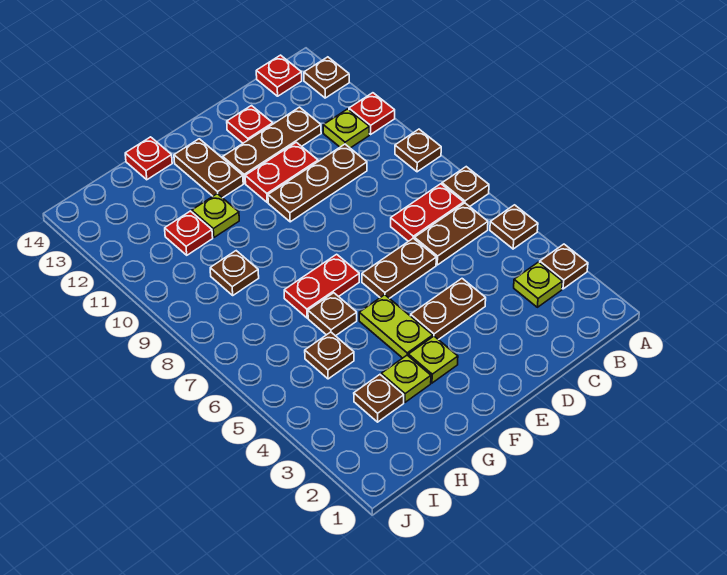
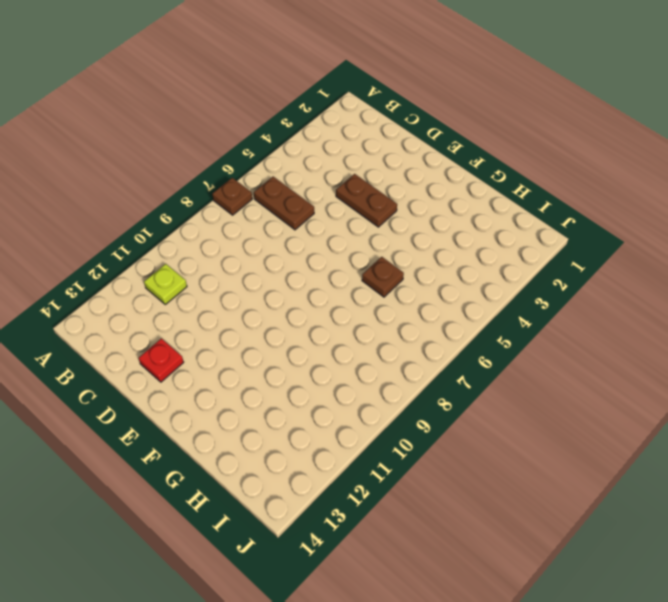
none -> brown plate A3 level 1
none -> brown plate A5 level 1
none -> brown plate A9 level 1

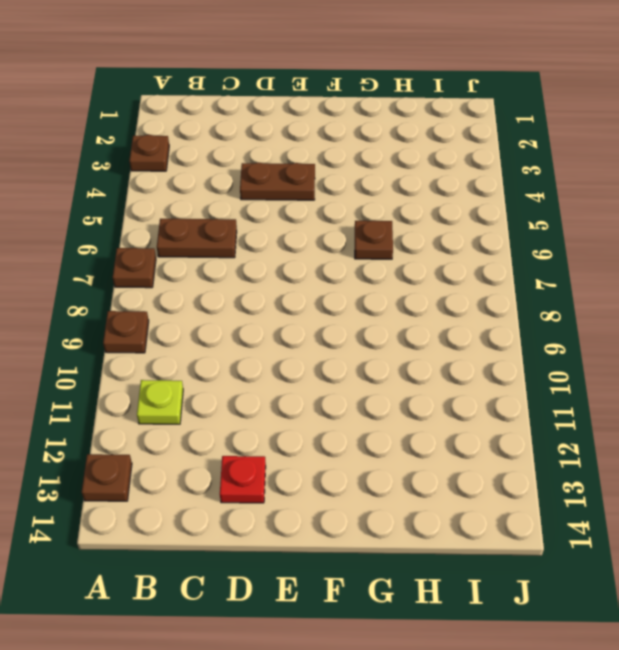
none -> brown plate A5 level 1
none -> red plate A11 level 1
none -> lime plate B3 level 1

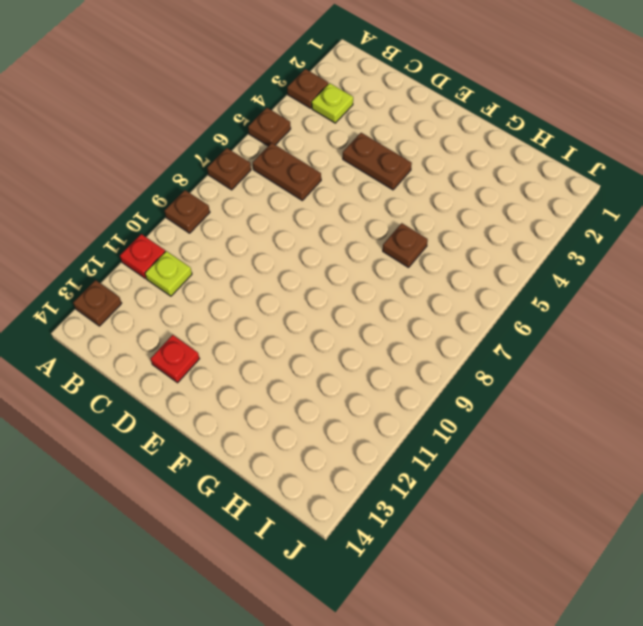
none -> red plate B7:C7 level 1
none -> red plate B14 level 1
none -> brown plate C10:E10 level 1

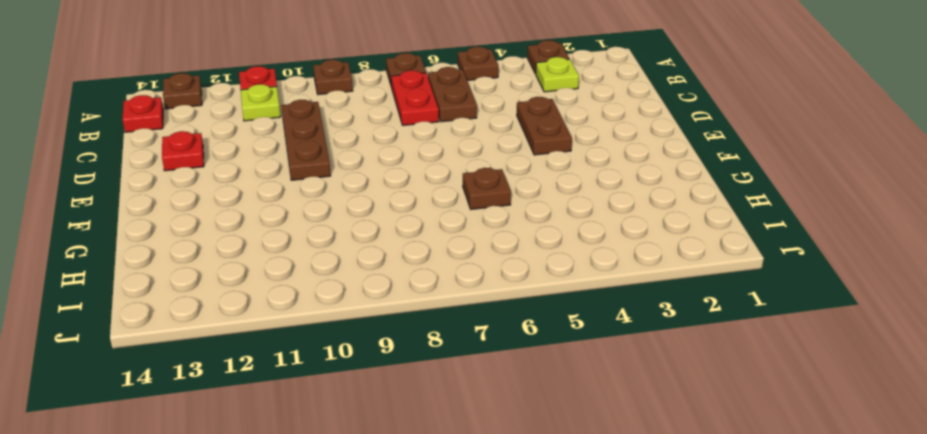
none -> brown plate C12:E12 level 1
none -> brown plate D6:E6 level 1
none -> red plate D11:E11 level 1

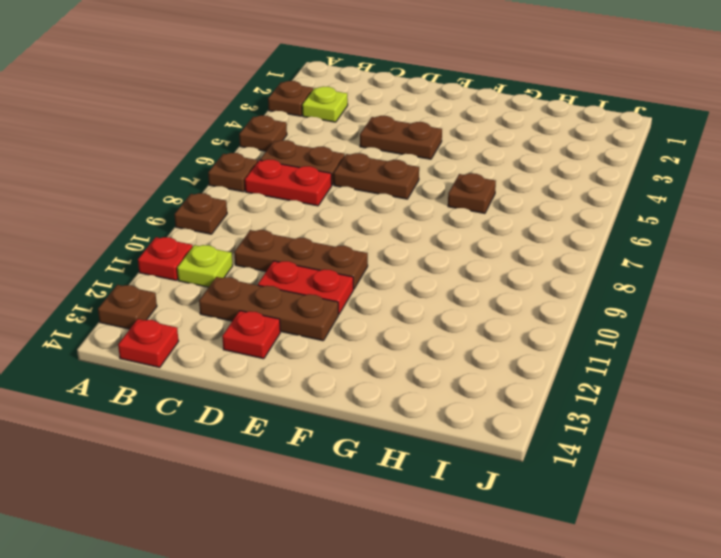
none -> lime plate F3 level 1
none -> lime plate F4:F5 level 1
none -> red plate F7:G7 level 1

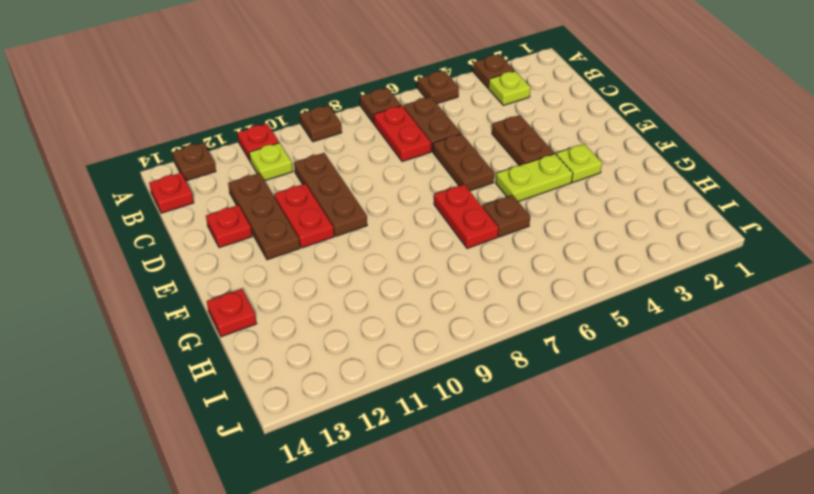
none -> brown plate F12:F13 level 1
none -> lime plate G3 level 1
none -> lime plate G11 level 1

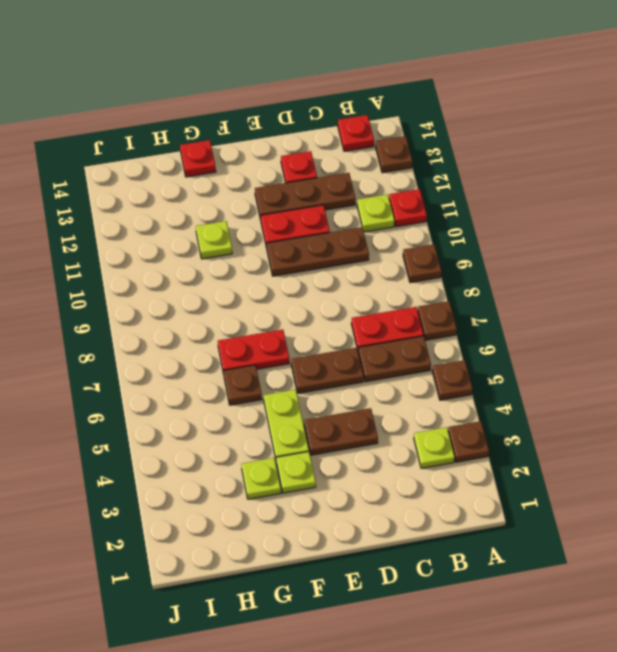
none -> brown plate F12:F13 level 1
none -> brown plate H3 level 1
none -> brown plate H5 level 1

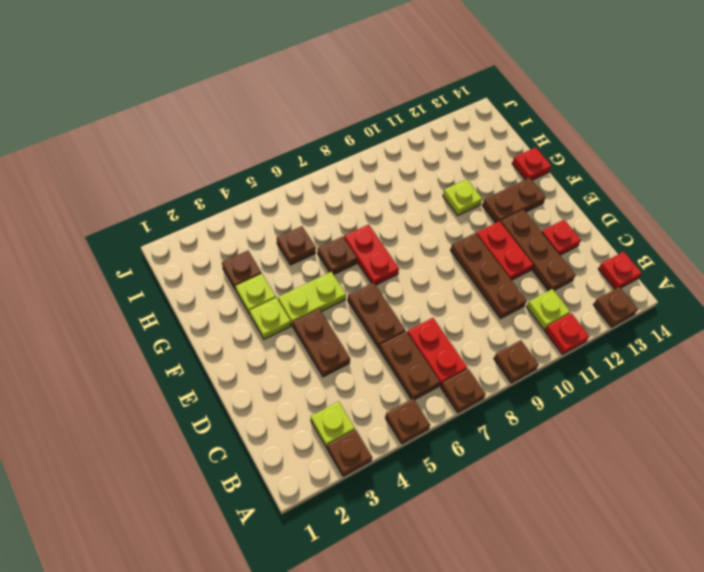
none -> brown plate H9 level 1
none -> red plate H11 level 1

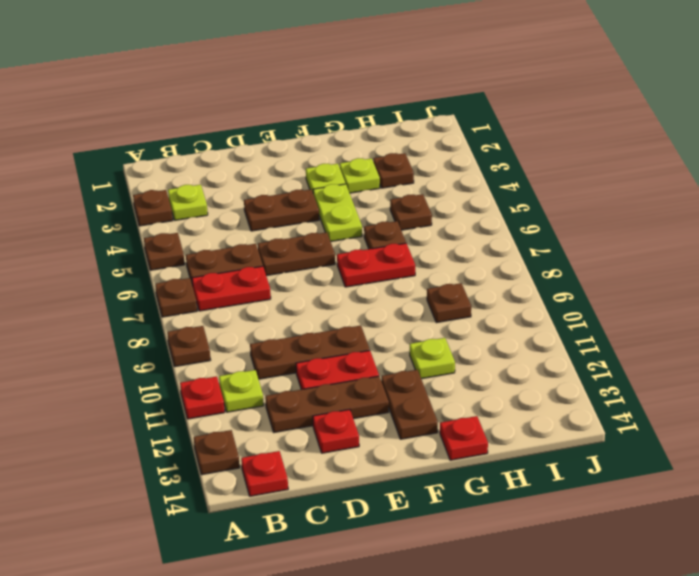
none -> red plate H11 level 1

